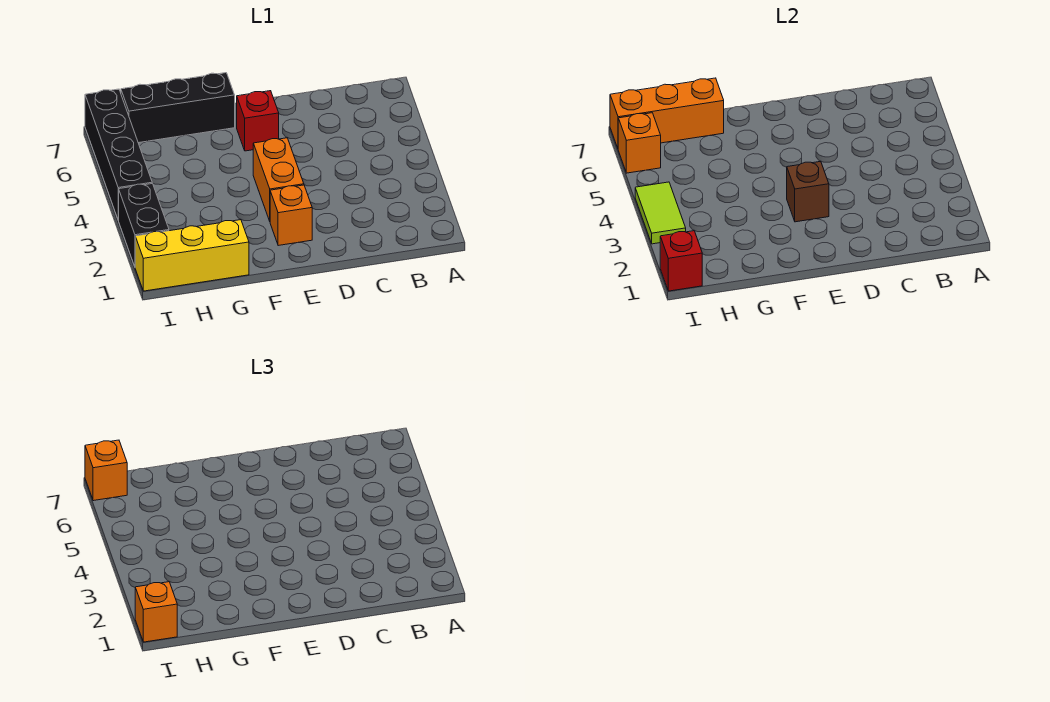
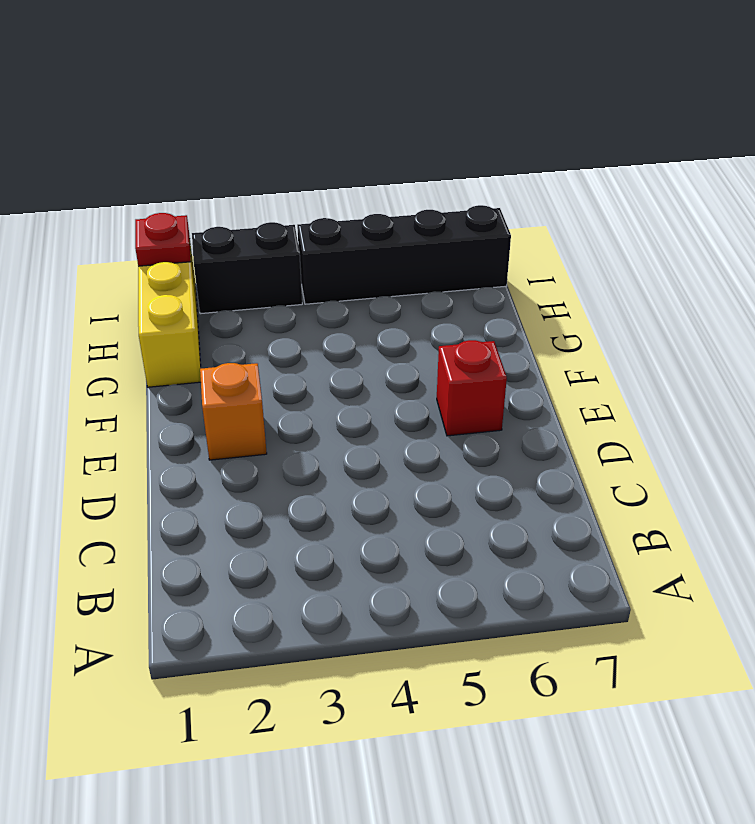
red plate I1 level 2 -> red brick I1 level 2
none -> orange brick E3:E4 level 1
none -> black brick F7:H7 level 1
none -> brown brick E3 level 2

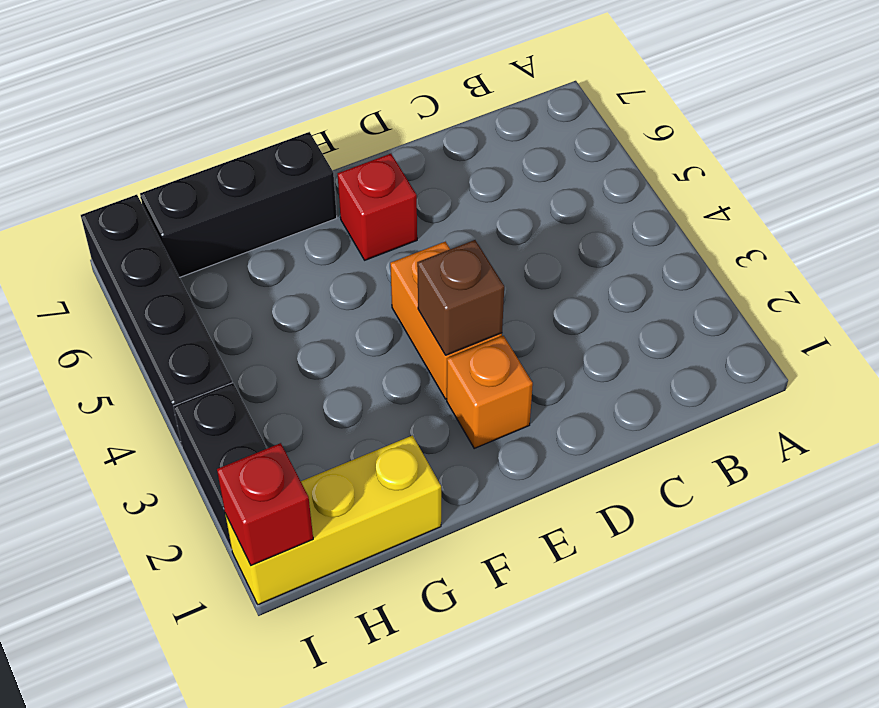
none -> orange brick G7:I7 level 2
none -> lime tile I3:I4 level 2
none -> orange brick I6 level 2

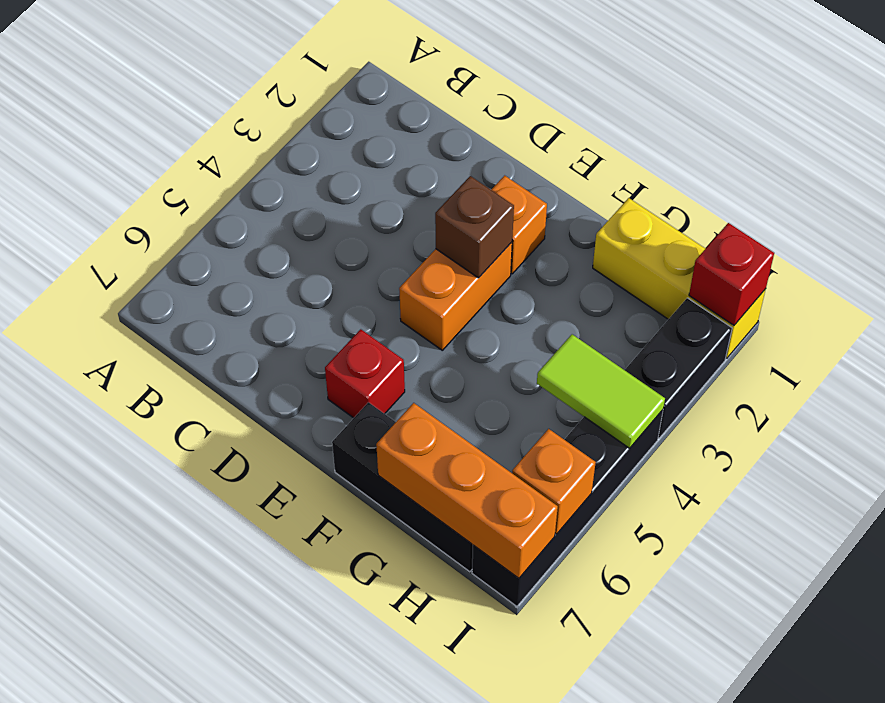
lime tile H4:I4 level 2 -> lime tile I3:I4 level 2
none -> orange brick I1 level 3
none -> orange brick I7 level 3

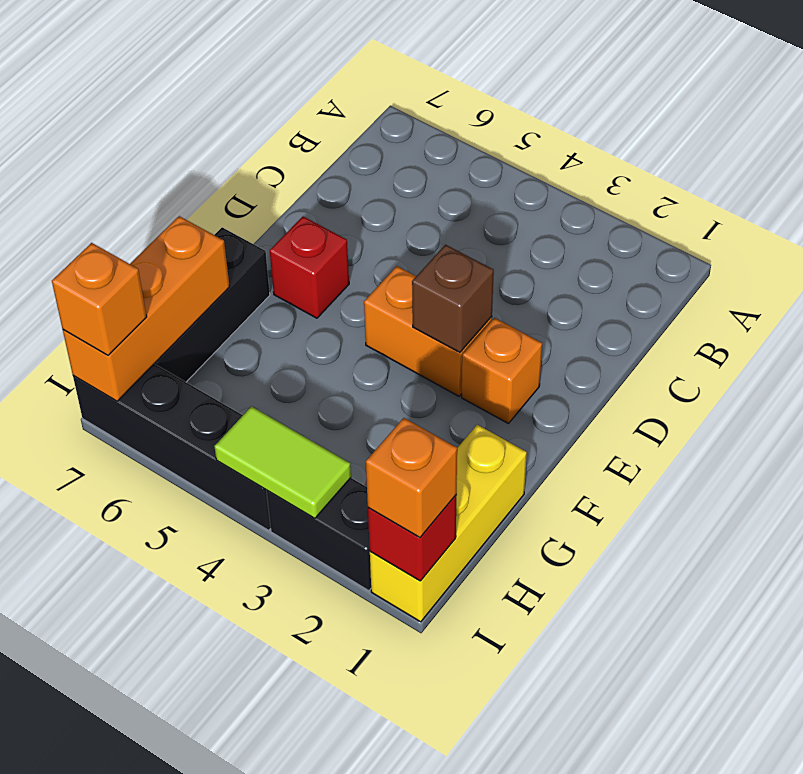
none -> orange brick I6 level 2

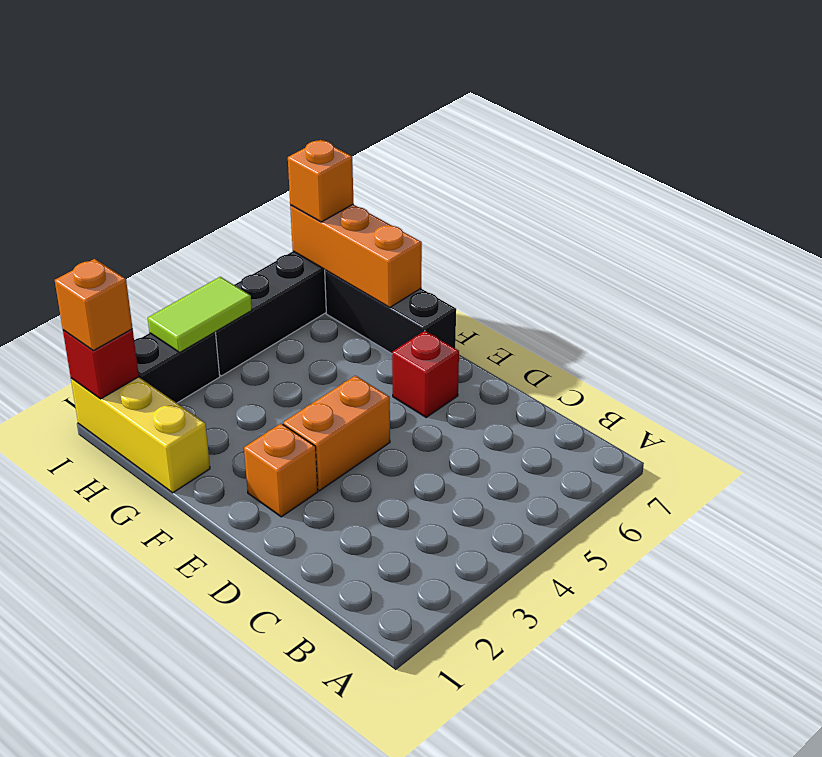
none -> brown brick E3 level 2
none -> orange brick I6 level 2

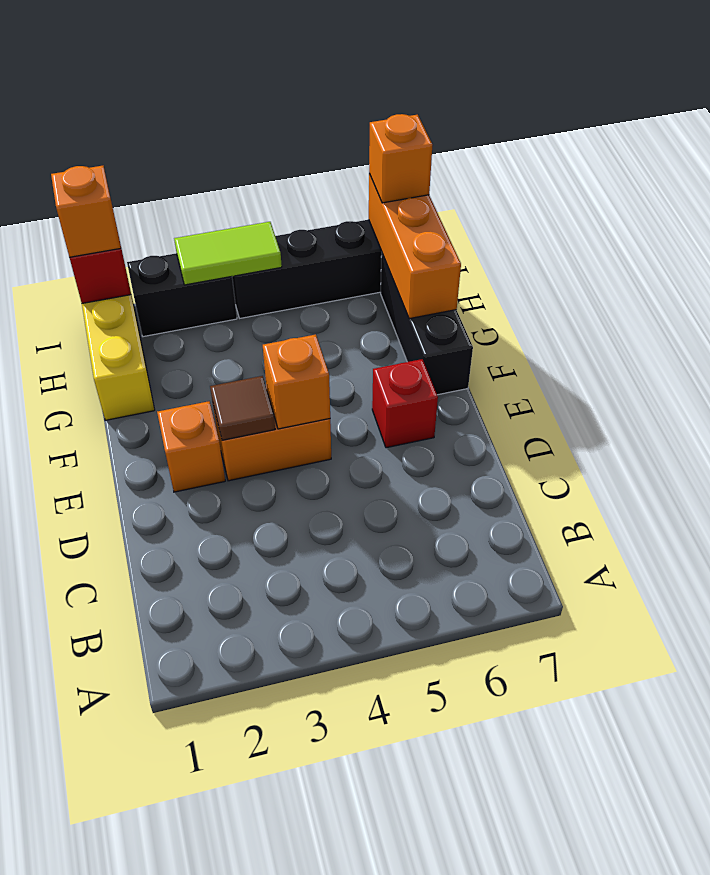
brown tile E3 level 2 -> brown brick E3 level 2
orange brick E4 level 2 -> orange brick I6 level 2

